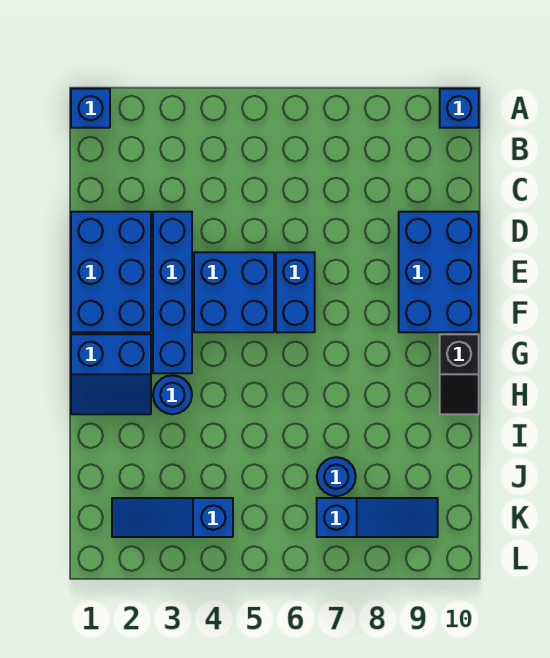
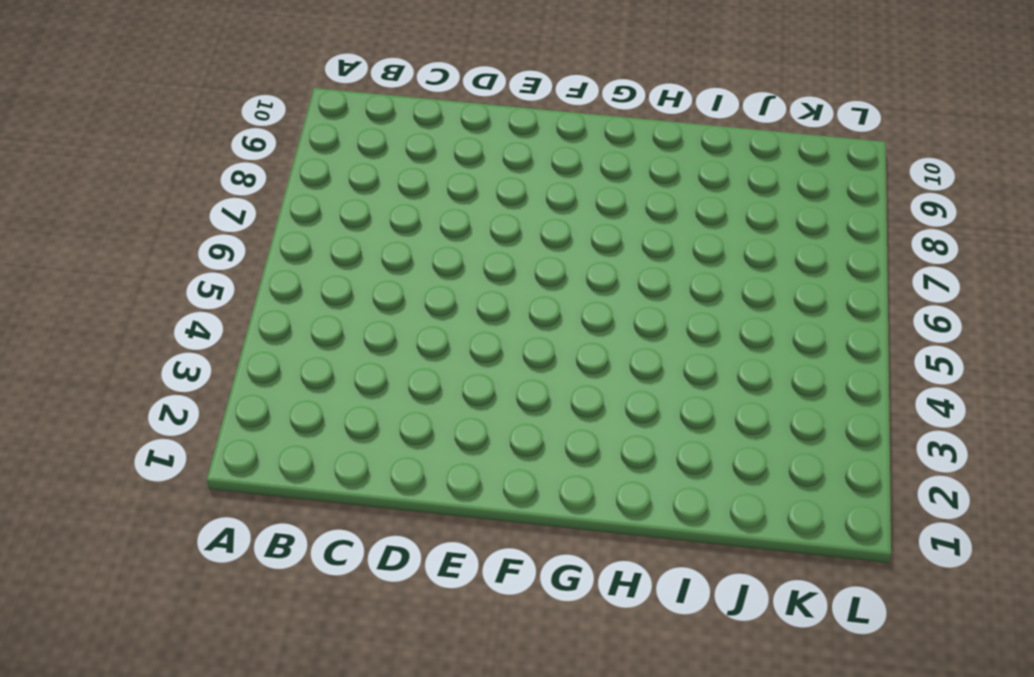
none -> blue brick A1 level 1
none -> blue brick A10 level 1
none -> blue brick D1:F2 level 1

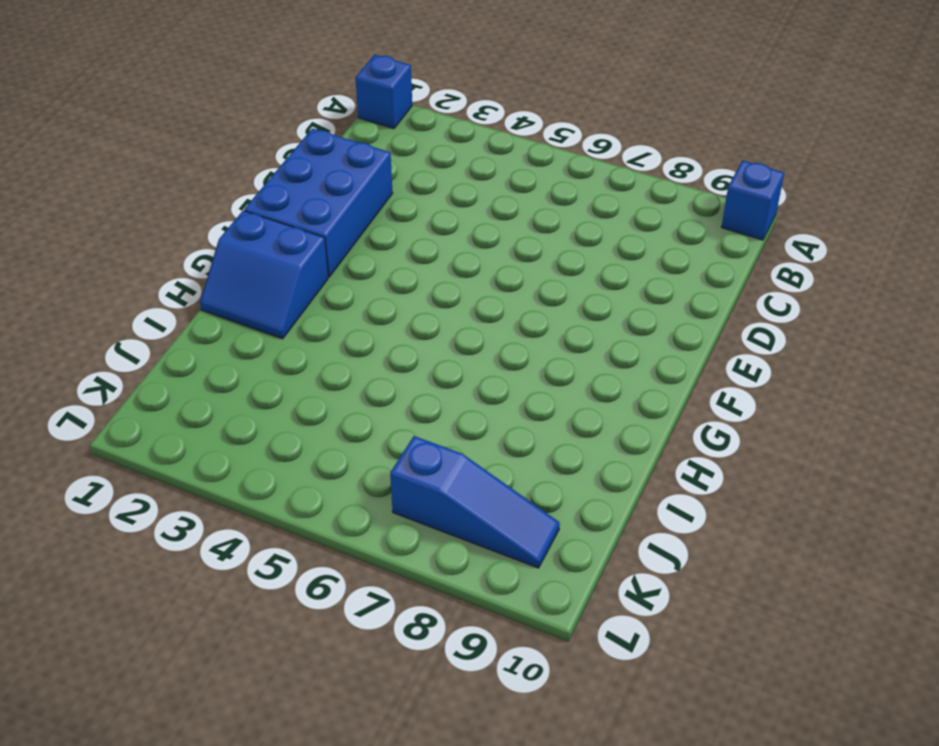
none -> blue brick D3:G3 level 1
none -> blue brick D9:F10 level 1
none -> blue brick E4:F5 level 1

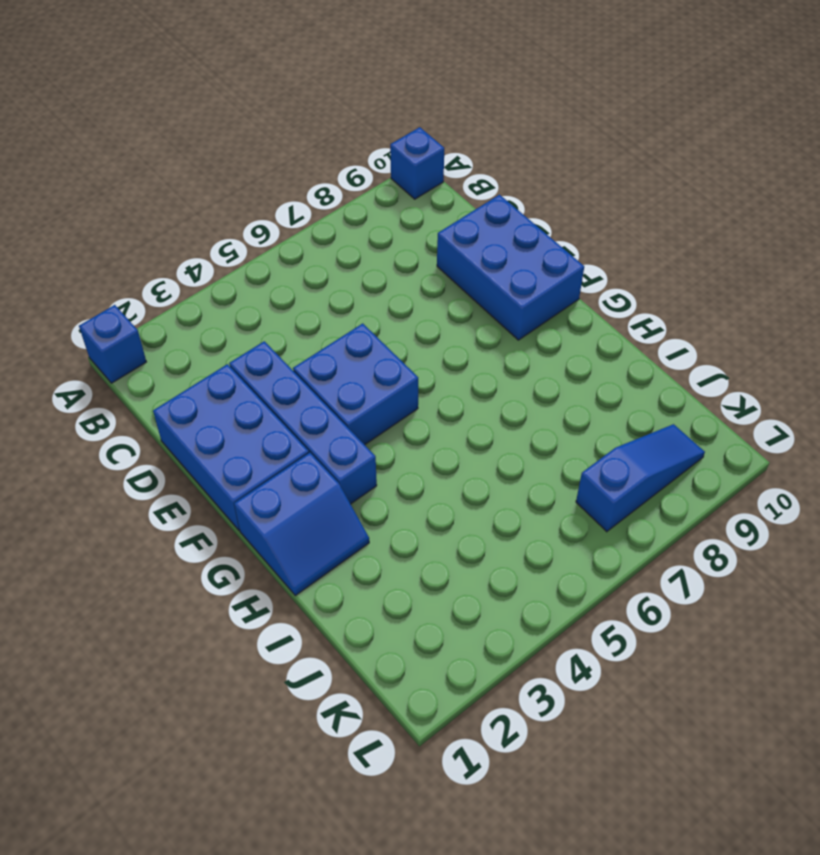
none -> blue brick E6:F6 level 1
none -> black slope G10:H10 level 1 top G
none -> blue round brick H3 level 1

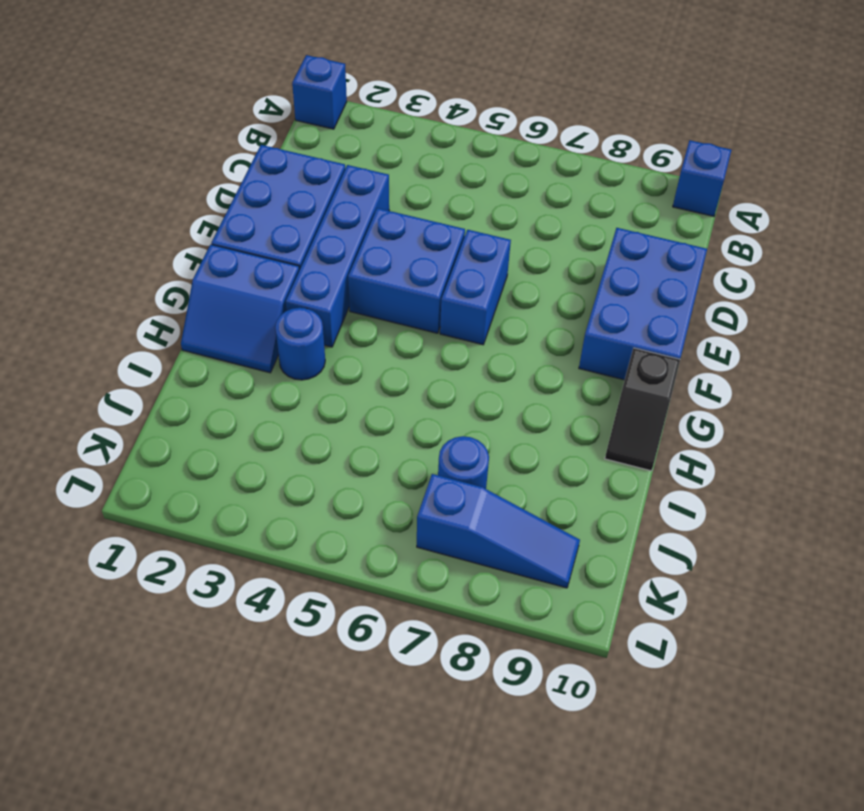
none -> blue slope K2:K4 level 1 top 4

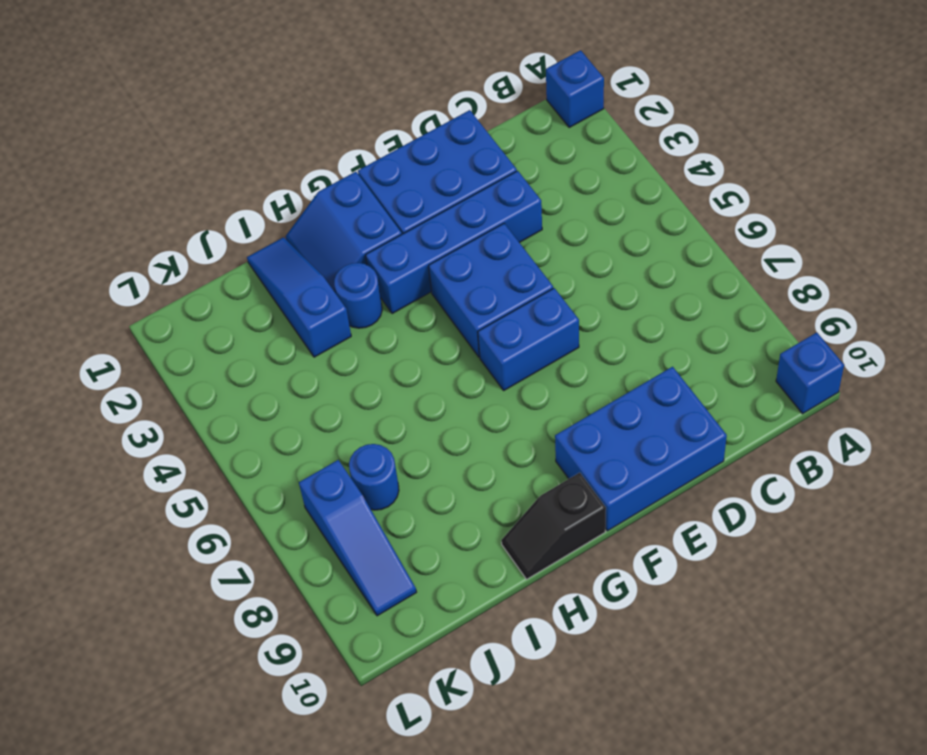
blue slope I1:I3 level 1 top 3 -> blue slope K2:K4 level 1 top 4

